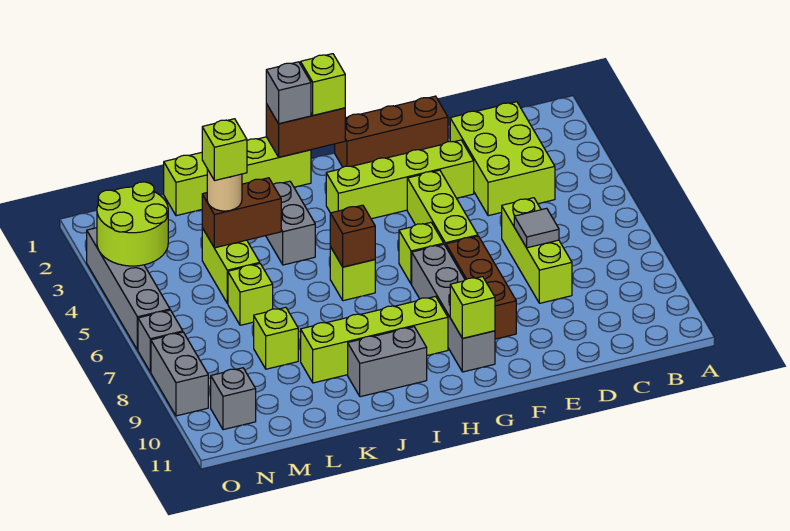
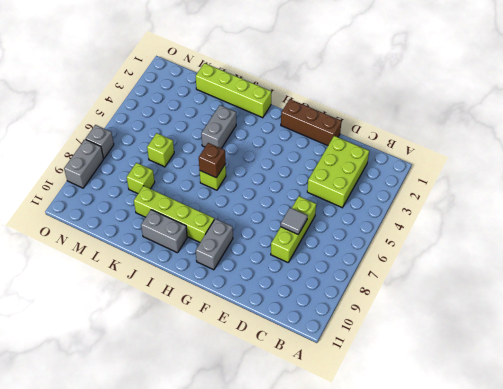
grey brick G9:G10 level 1 -> grey brick G7:G10 level 1
none -> lime brick E3:H3 level 1
none -> lime brick F4:F6 level 1
none -> brown brick F7:F9 level 1
none -> lime brick G6 level 1

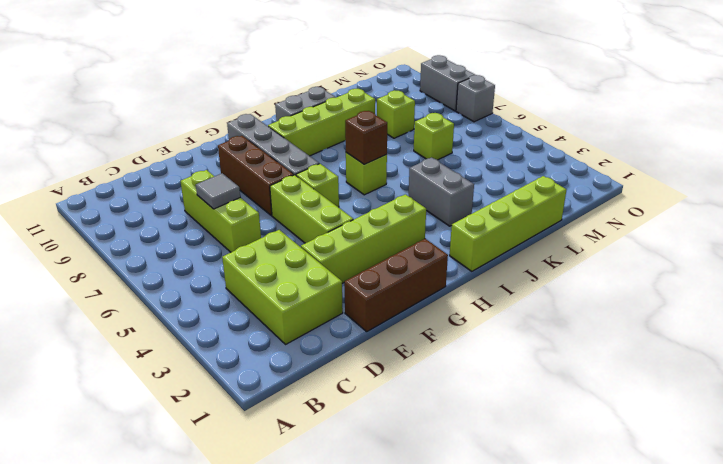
none -> lime brick L4:L5 level 1
none -> grey brick N10 level 1
none -> grey brick O3:O6 level 1
none -> lime brick G10 level 2

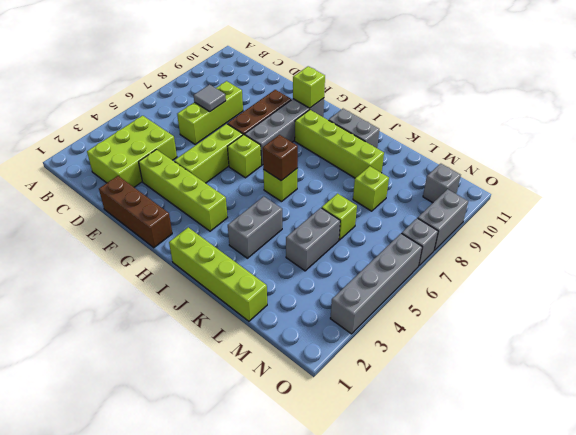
grey brick L4:L5 level 1 -> lime brick L4:L5 level 1
none -> brown brick H1:I1 level 2
none -> brown brick K4:L4 level 2
none -> lime round brick N3:O4 level 2
none -> lime brick H1 level 3

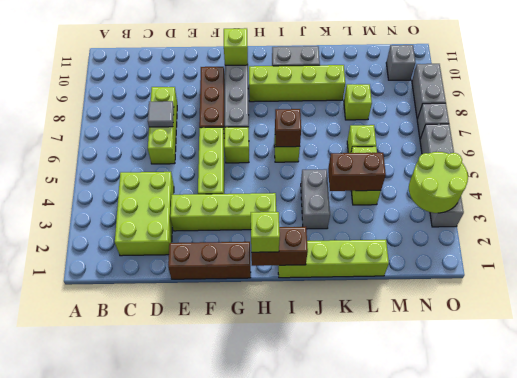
none -> grey brick I1 level 3
none -> tan round brick L4 level 3
none -> lime brick L4 level 4

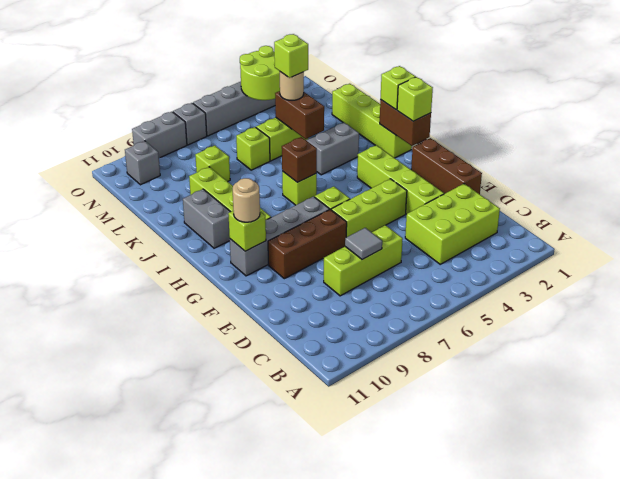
tan round brick G10 level 3 -> none
lime brick I1 level 3 -> grey brick I1 level 3

